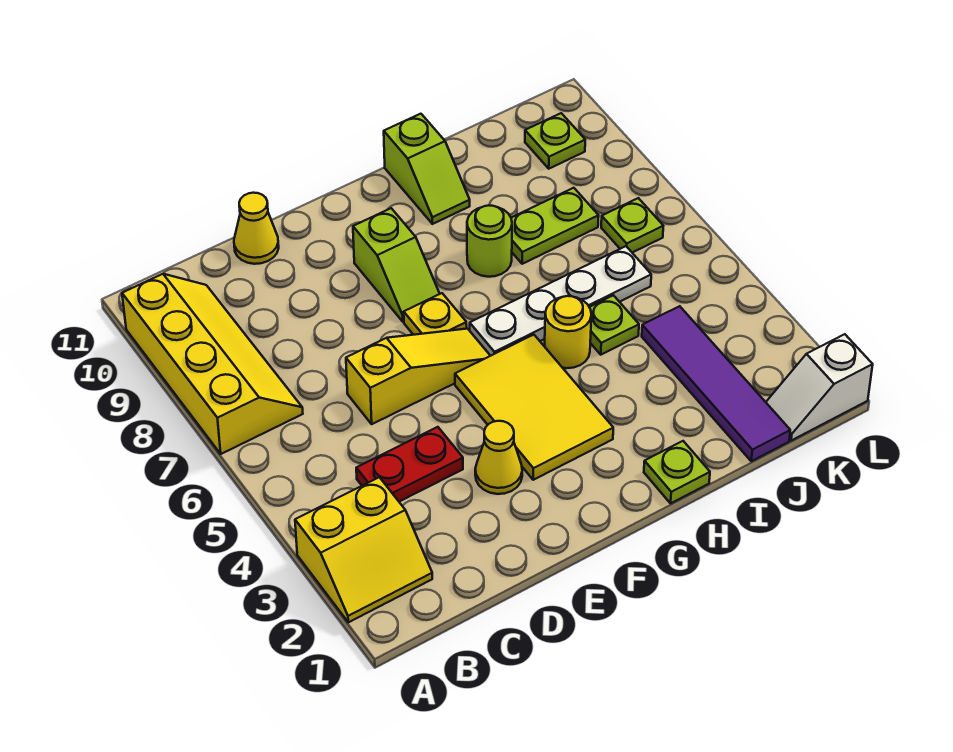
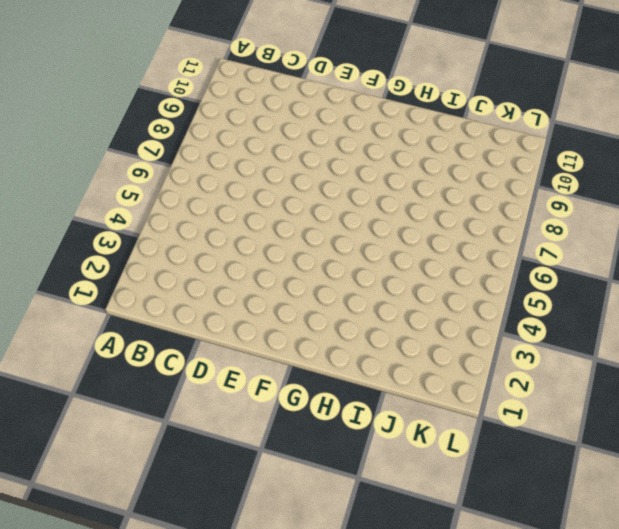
none -> yellow slope A2:B3 level 1 top 3
none -> yellow slope A7:B10 level 1 top A
none -> red plate C4:D4 level 1

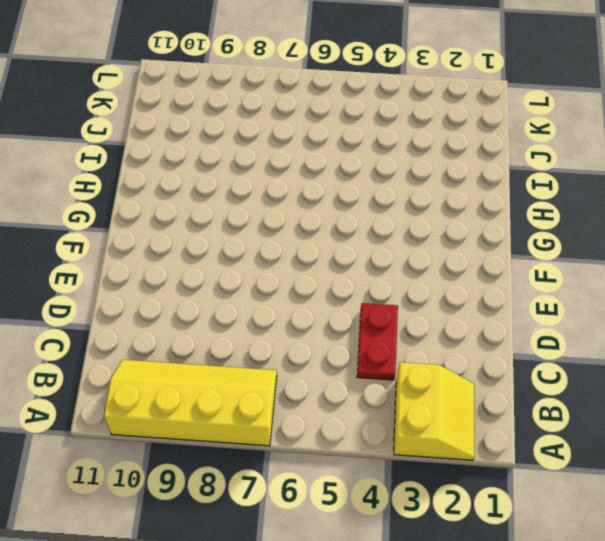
none -> yellow slope D6:F6 level 1 top D
none -> yellow cone D11 level 1
none -> yellow cone E3 level 1

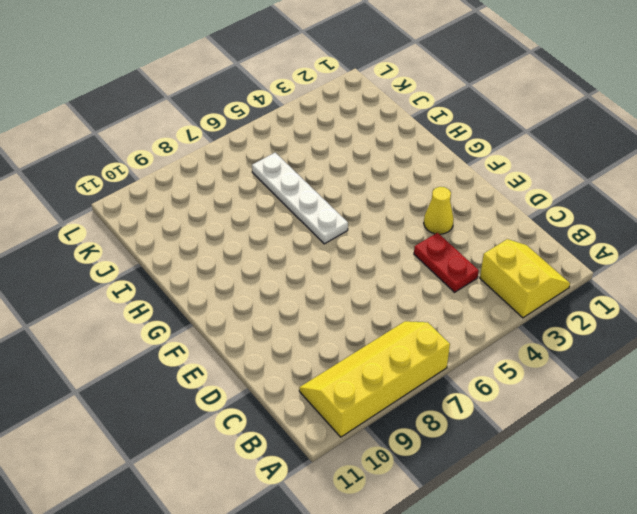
none -> yellow slope D6:F6 level 1 top D
none -> yellow cone D11 level 1
none -> yellow tile F3:G5 level 1

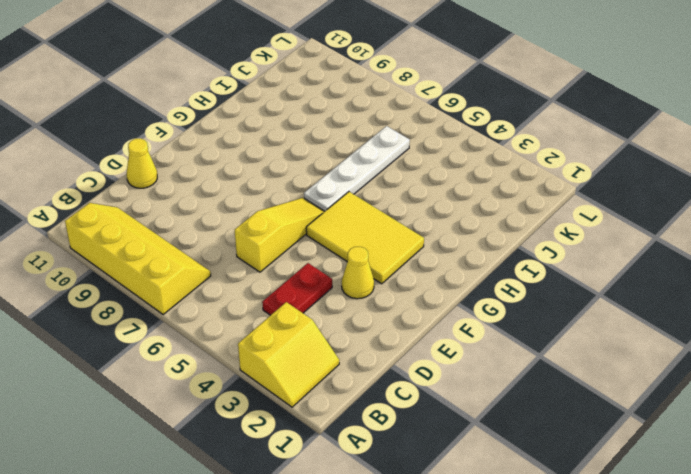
none -> yellow plate F7 level 1
none -> lime slope F8:F9 level 1 top 9
none -> lime plate H1 level 1

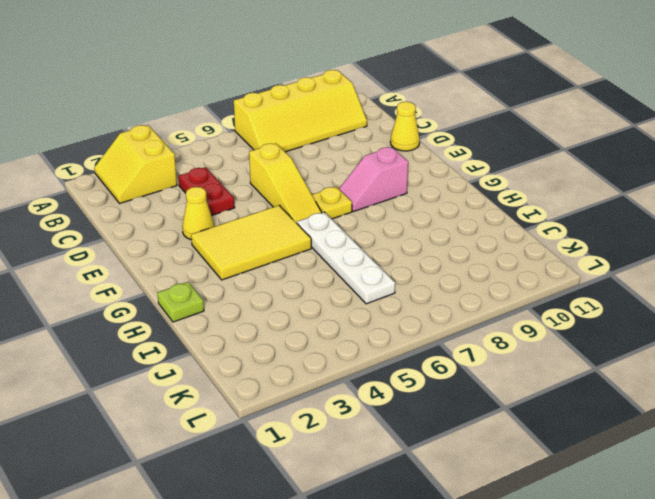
pink slope F8:F9 level 1 top 9 -> lime slope F8:F9 level 1 top 9
none -> yellow round brick H5 level 1
none -> lime round brick H8 level 1
none -> lime slope H10:H11 level 1 top 11

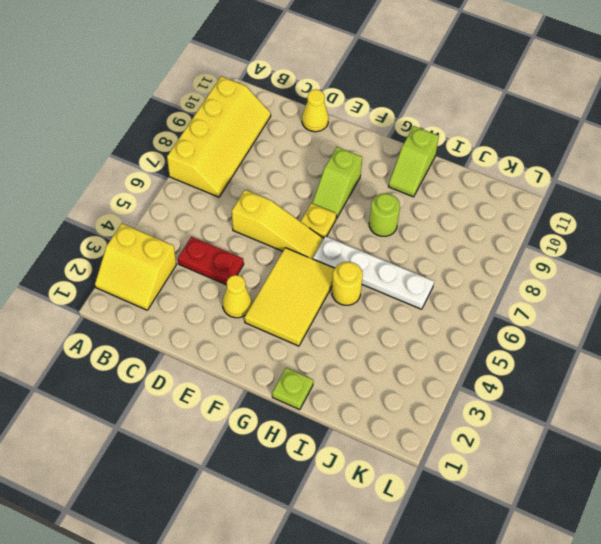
none -> lime plate I5 level 1
none -> lime plate I8:J8 level 1
none -> purple tile J1:J4 level 1

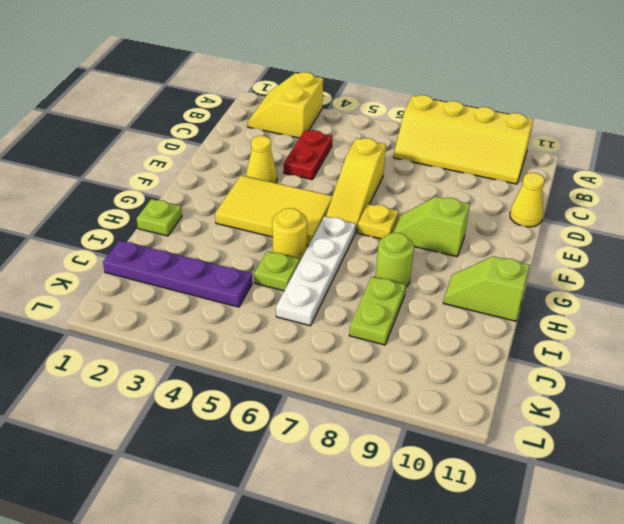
purple plate J1:J4 level 1 -> purple tile J1:J4 level 1
none -> white slope K1:L1 level 1 top L
none -> lime plate K7 level 1
none -> lime plate K10 level 1

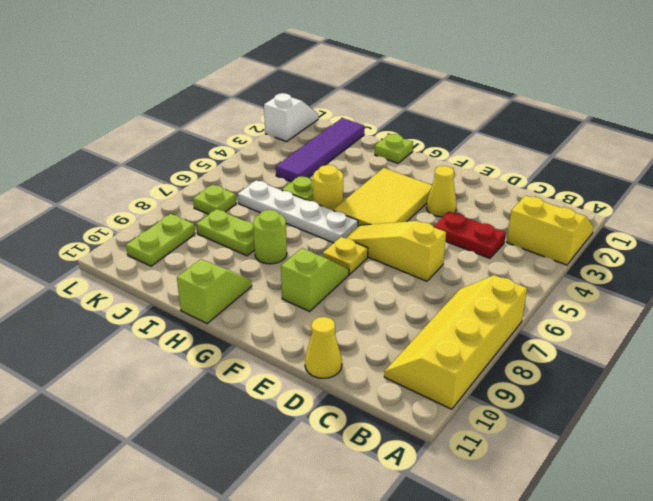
lime plate K9:K10 level 1 -> lime plate K10 level 1
white slope L1:L2 level 1 top 2 -> white slope K1:L1 level 1 top L

